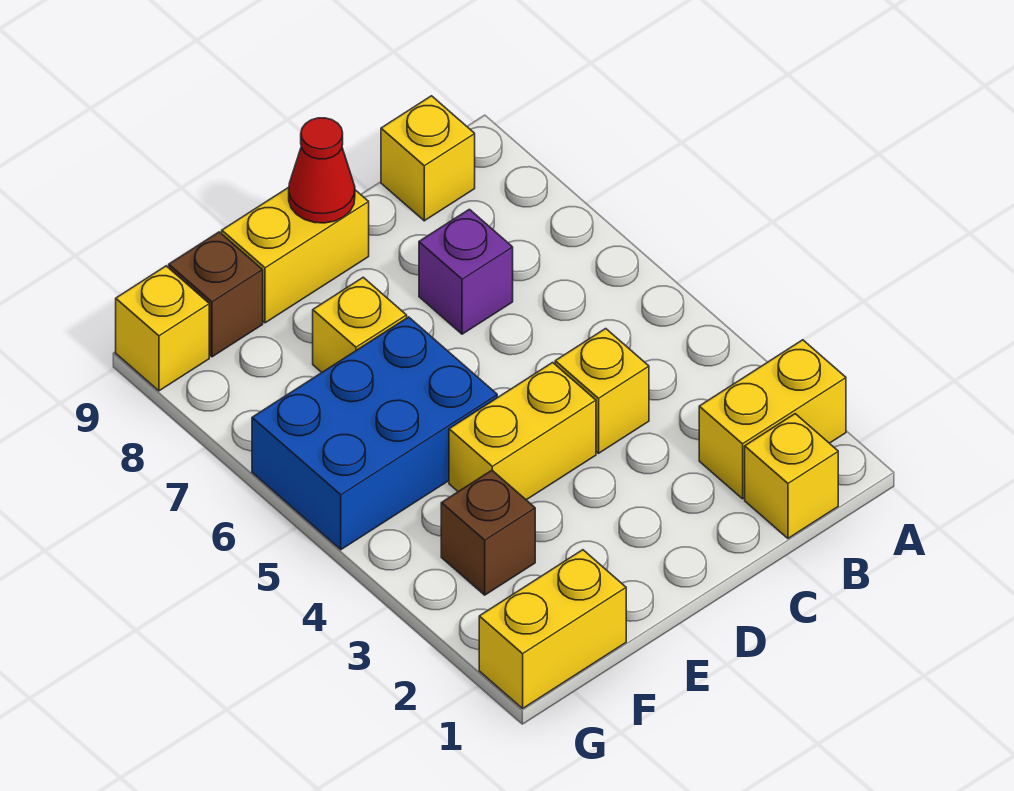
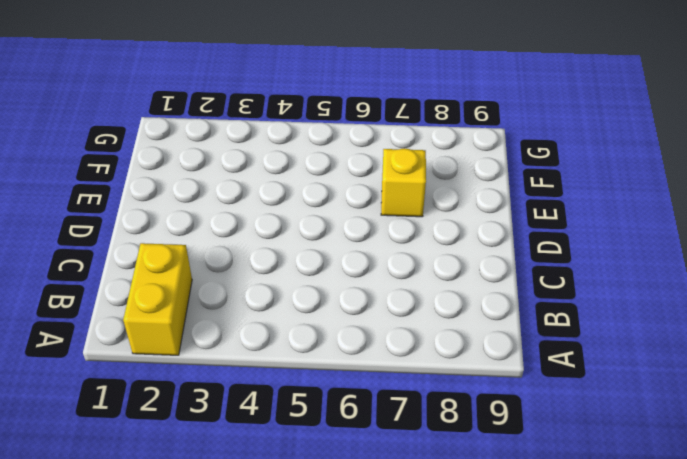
none -> yellow brick B1 level 1
none -> yellow brick B9 level 1
none -> yellow brick C4 level 1

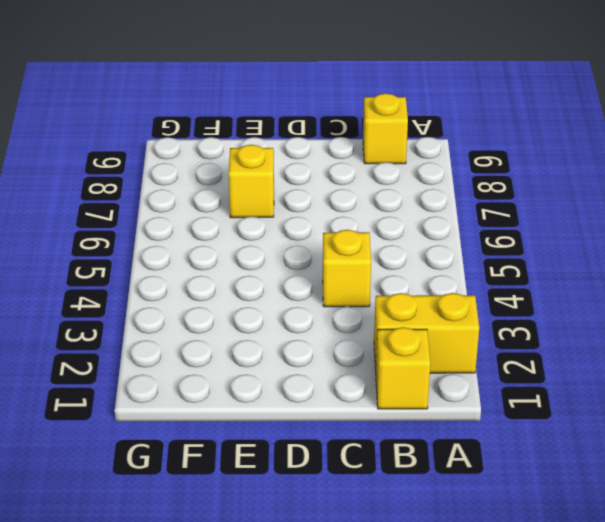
none -> purple brick C7 level 1
none -> yellow brick D4:E4 level 1
none -> yellow brick D9:E9 level 1

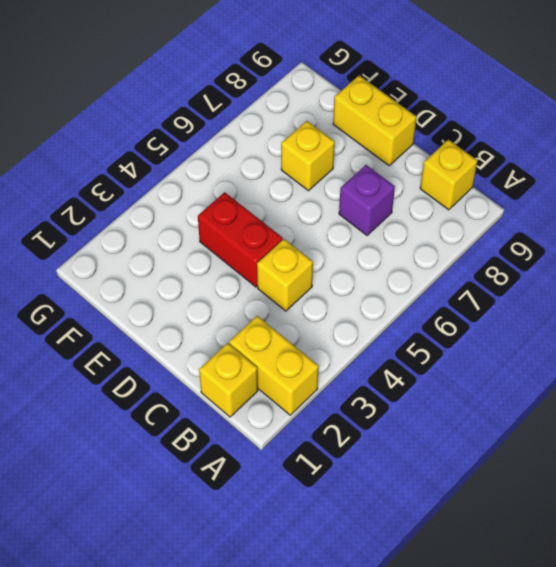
red brick D4:E4 level 1 -> yellow brick D4:E4 level 1
none -> blue brick E5:G6 level 1
none -> yellow brick F1:G1 level 1
none -> brown brick F3 level 1

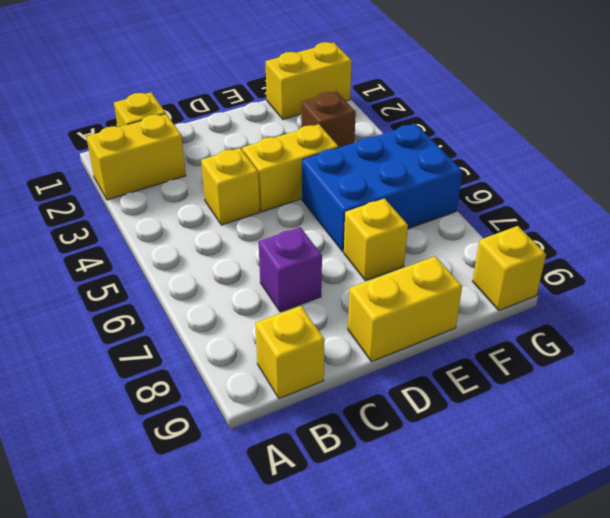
none -> brown brick F9 level 1
none -> red cone D9 level 2

